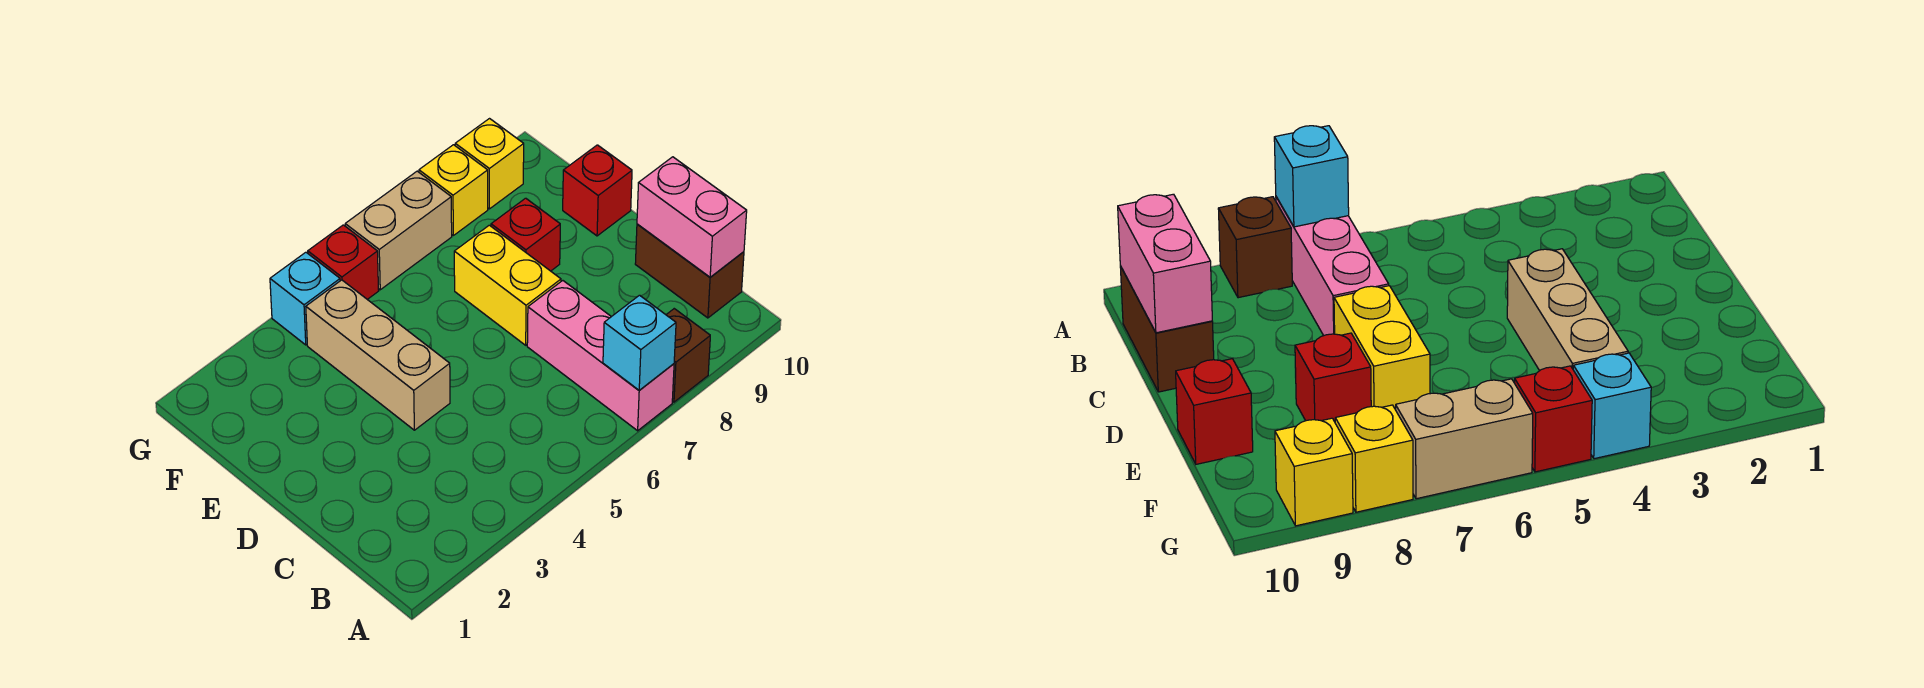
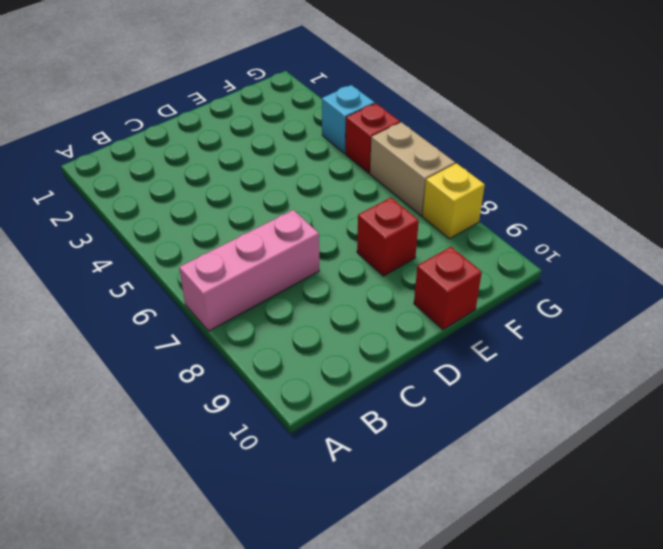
none -> brown brick A8 level 1
none -> brown brick B10:C10 level 1
none -> tan brick D4:F4 level 1

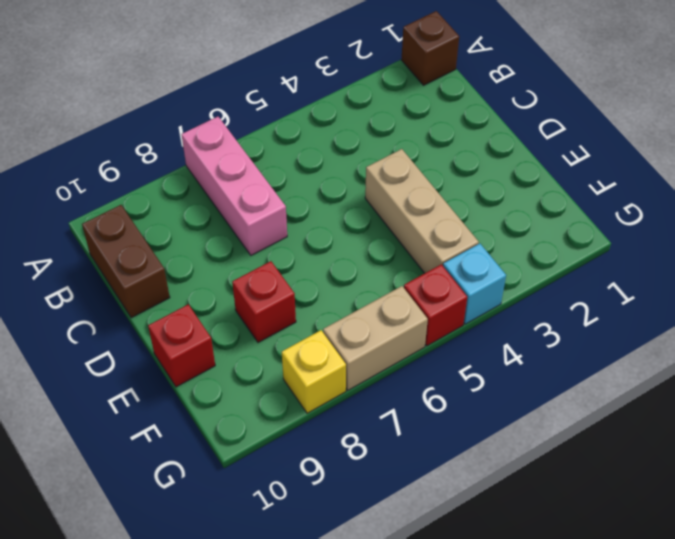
brown brick A1 level 1 -> brown brick A8 level 1
none -> yellow brick D7:E7 level 1
none -> yellow brick G9 level 1
none -> cyan brick A7 level 2

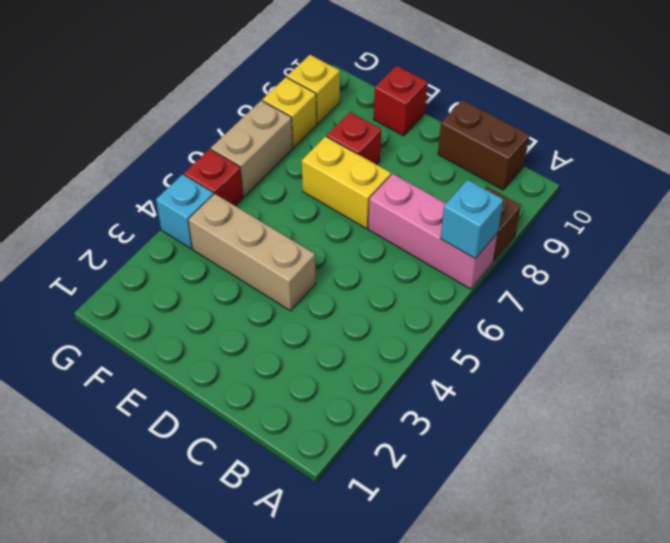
none -> pink brick B10:C10 level 2

